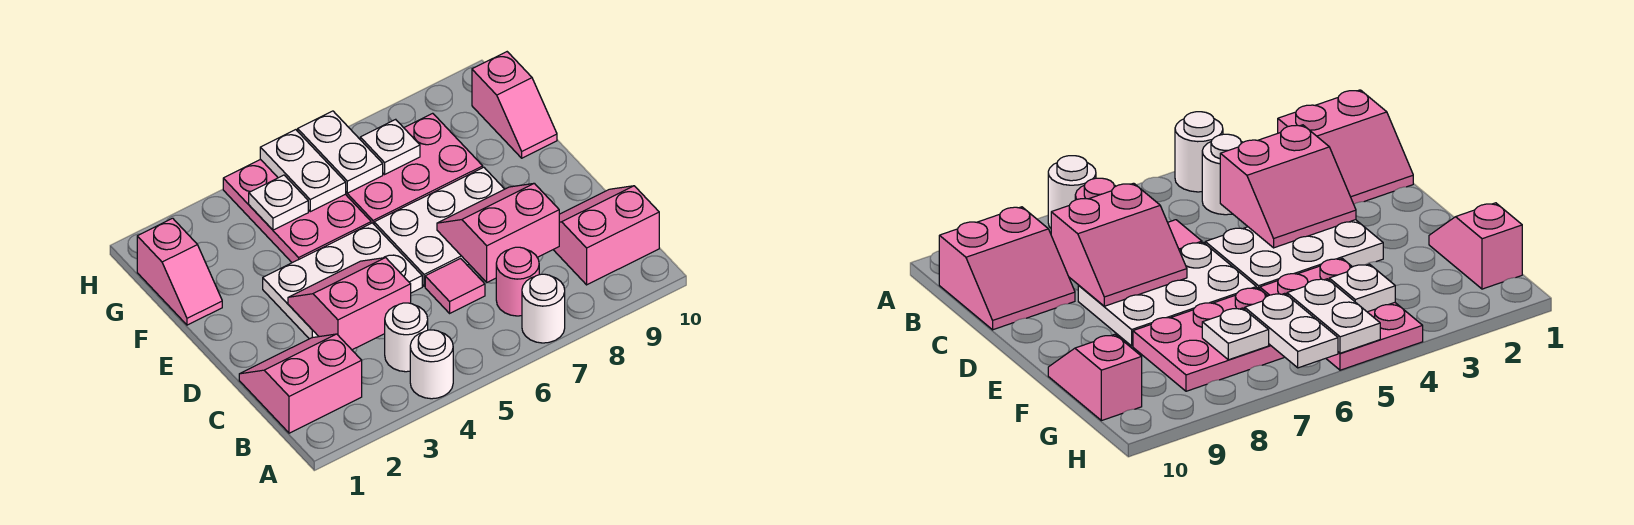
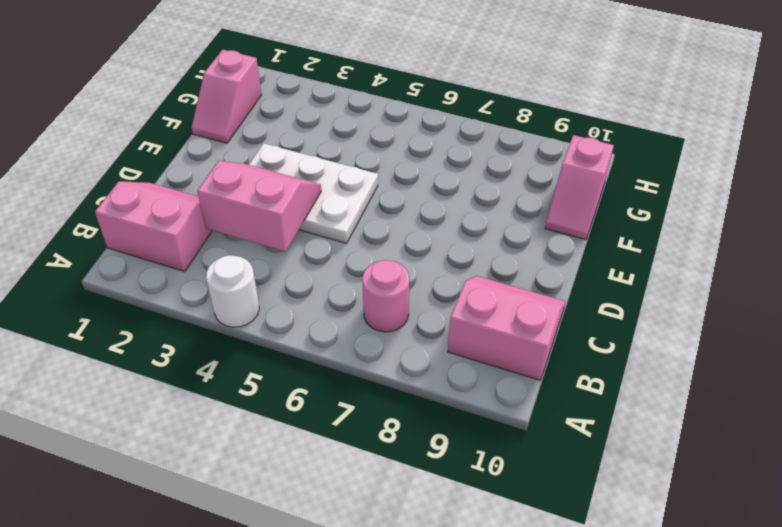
none -> white round brick A7 level 1
none -> white round brick B4 level 1
none -> pink tile C6 level 1

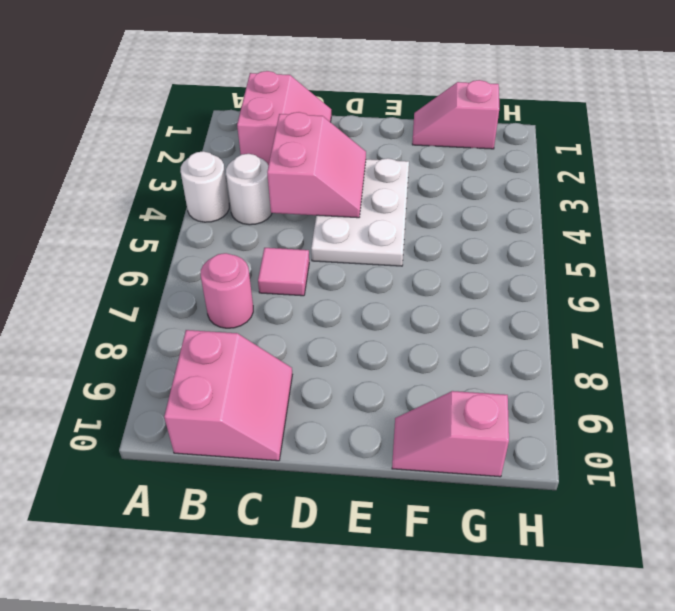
none -> white round brick A7 level 1
none -> white plate D6:E8 level 1
none -> pink plate F4:H5 level 1

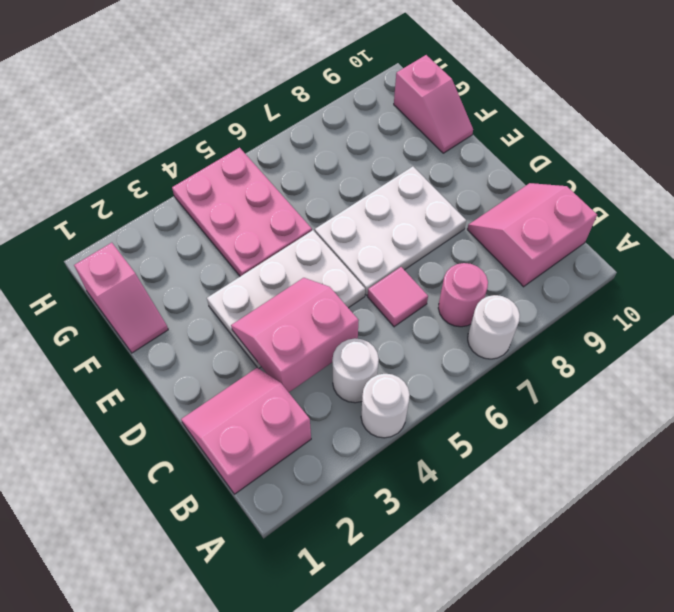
none -> pink plate F6:G8 level 1
none -> pink slope C7:D8 level 2 top C
none -> white plate G4 level 2

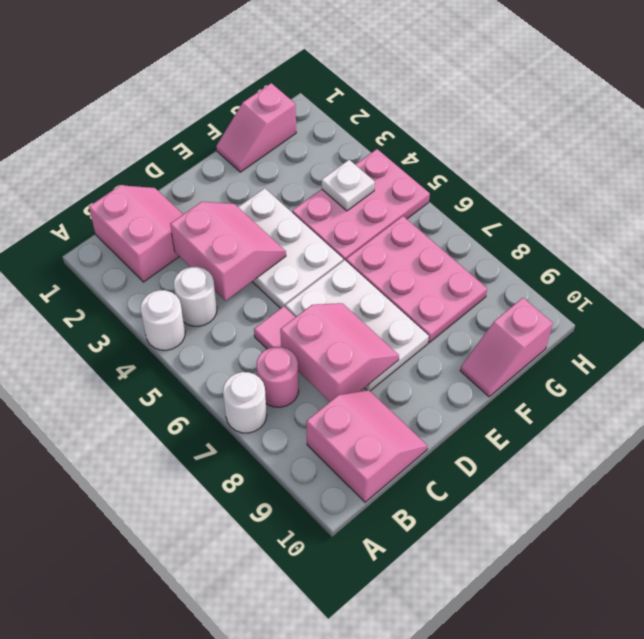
none -> white plate G5:H5 level 2
none -> white plate G6:H6 level 2
none -> white plate G7 level 2

